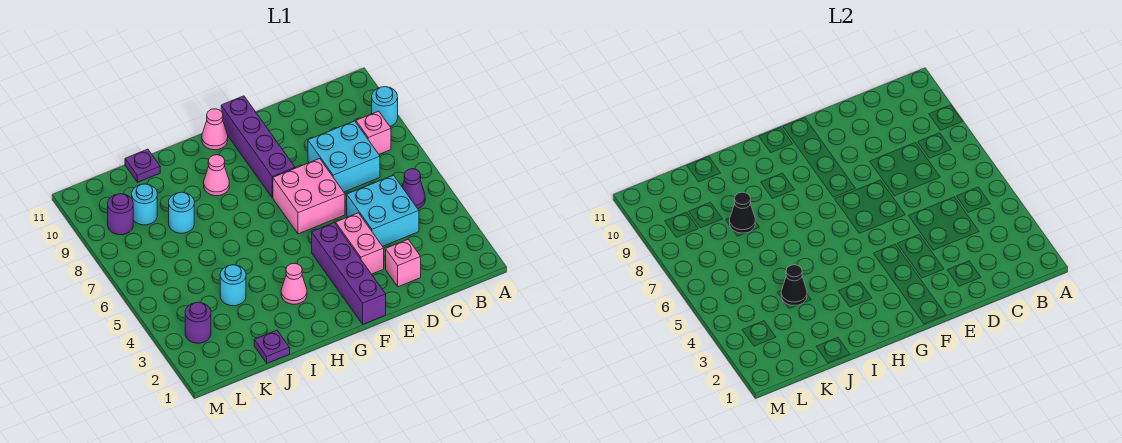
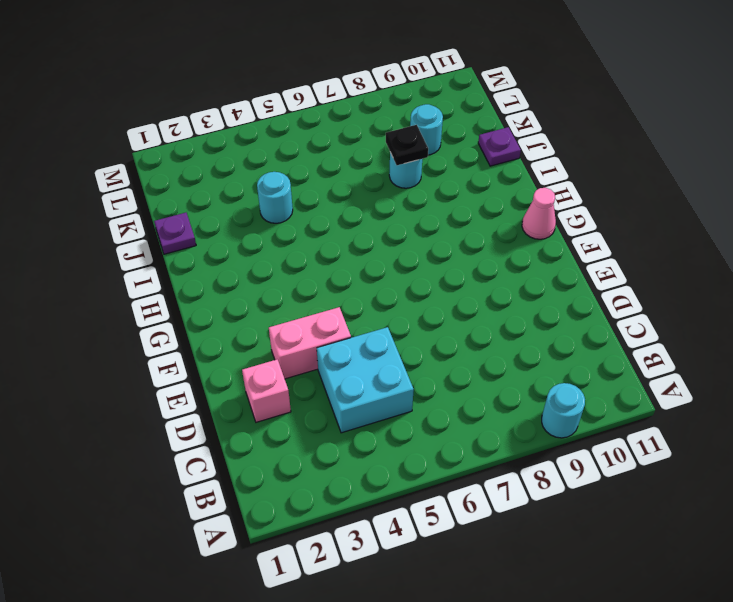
black plate J8 level 2 -> black cone J8 level 2
none -> purple cone B5 level 1
none -> pink brick B8 level 1
none -> cyan brick C7:D8 level 1

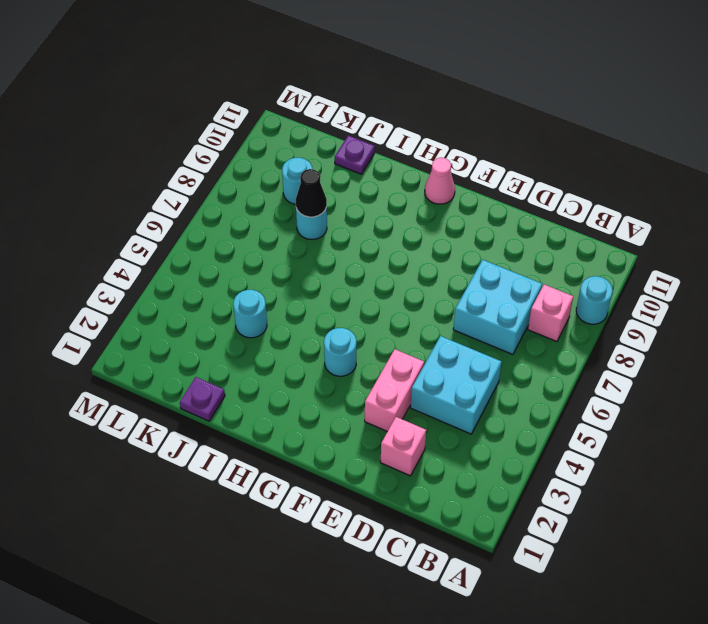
cyan round brick G4 level 1 -> none
none -> purple cone B5 level 1
none -> pink brick E6:F7 level 1
none -> purple brick F1:F4 level 1

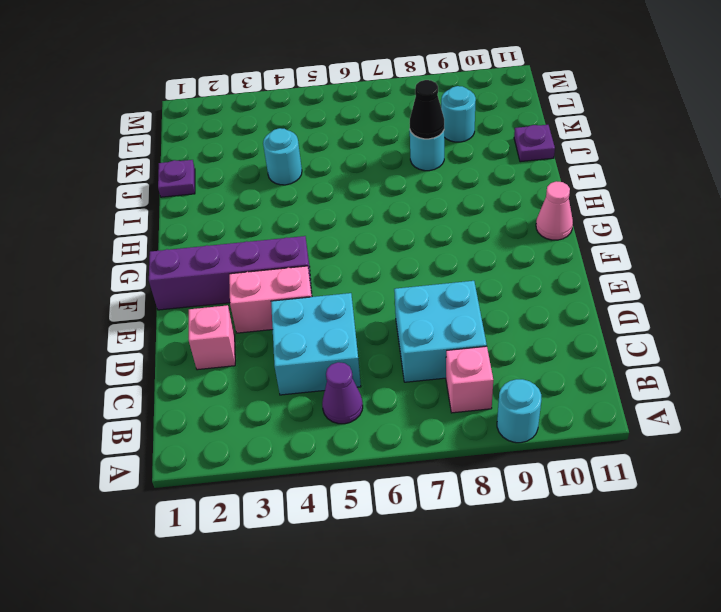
none -> pink brick E6:F7 level 1
none -> purple brick F8:F11 level 1
none -> pink cone H3 level 1

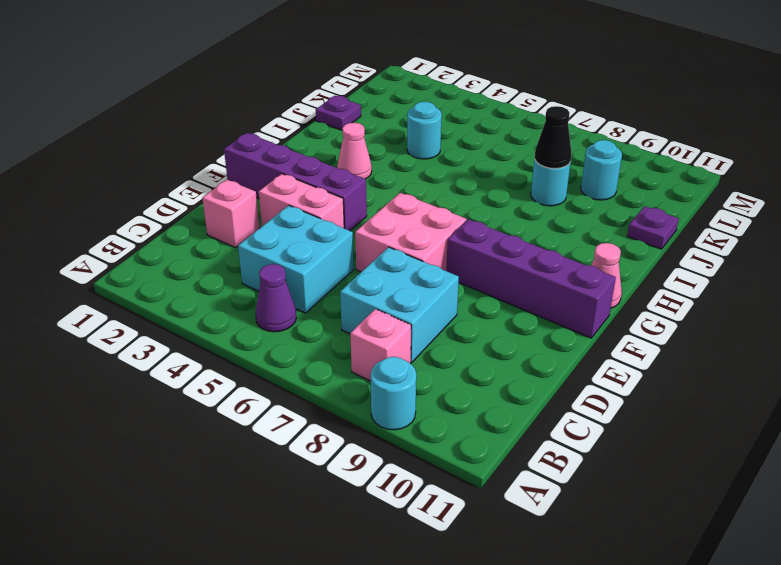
none -> pink cone H9 level 1
none -> purple round brick L3 level 1
none -> purple round brick L9 level 1

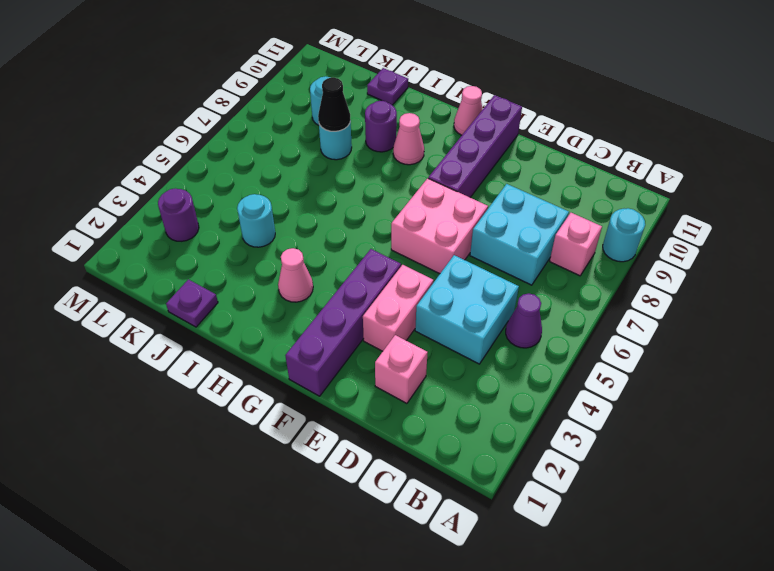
purple round brick I9 level 1 -> purple round brick L9 level 1
none -> black cone J4 level 2

